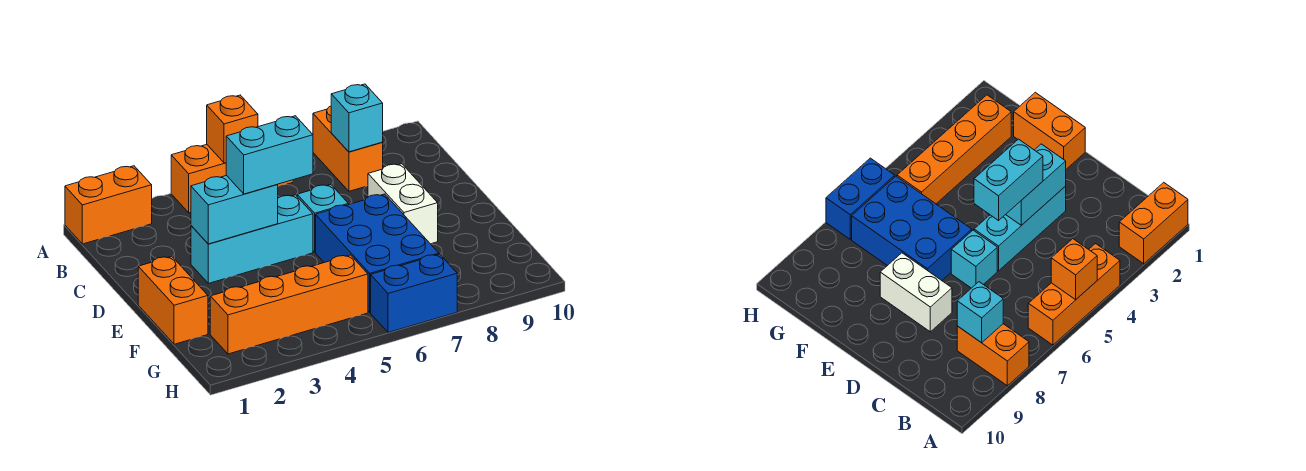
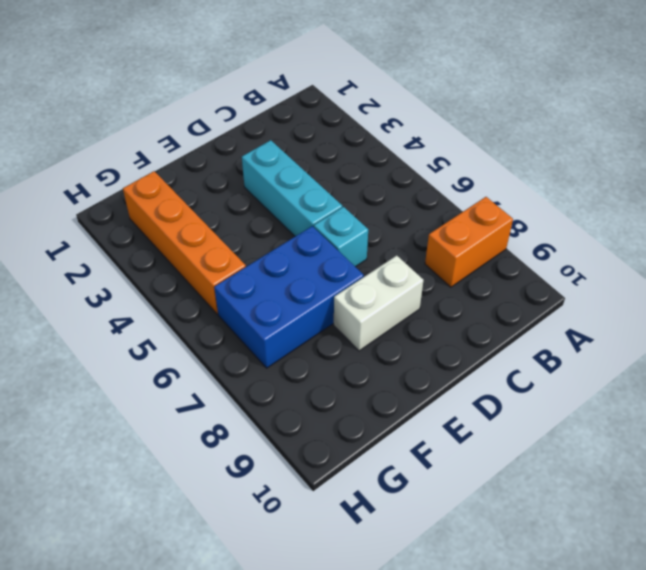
none -> orange brick A1:A2 level 1
none -> orange brick A4:A6 level 1
none -> orange brick E1:F1 level 1

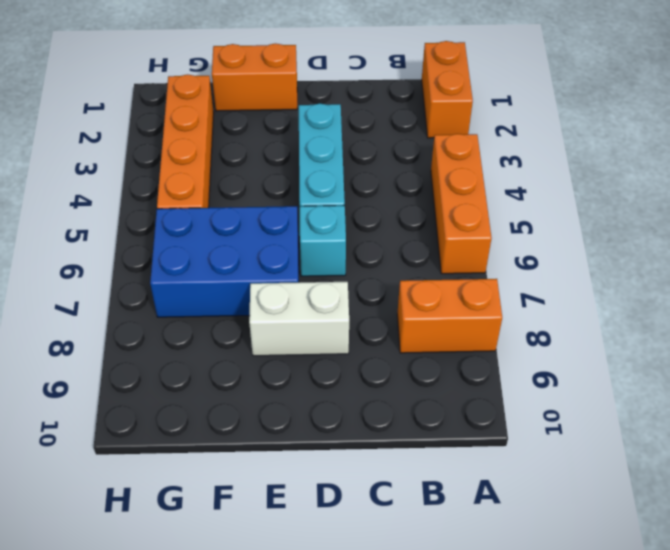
none -> blue brick H6:H7 level 1
none -> orange brick A5 level 2
none -> cyan brick B8 level 2

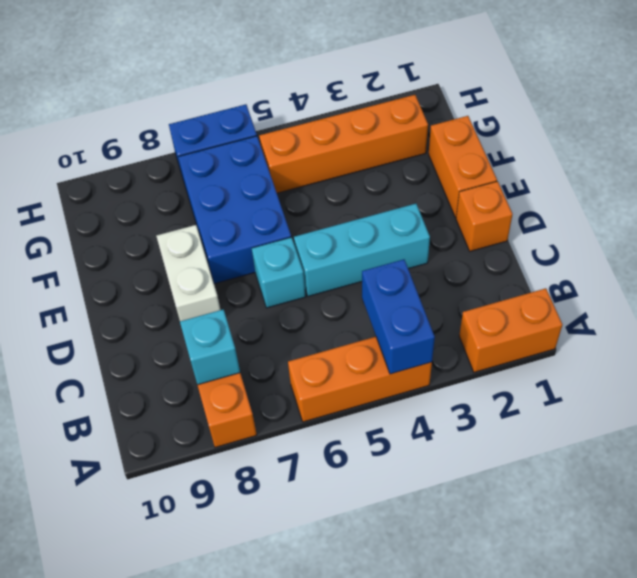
blue brick A4:B4 level 2 -> none
orange brick D1 level 1 -> orange brick A5 level 2
none -> cyan brick D3:D4 level 2
none -> cyan brick D4:D5 level 3

